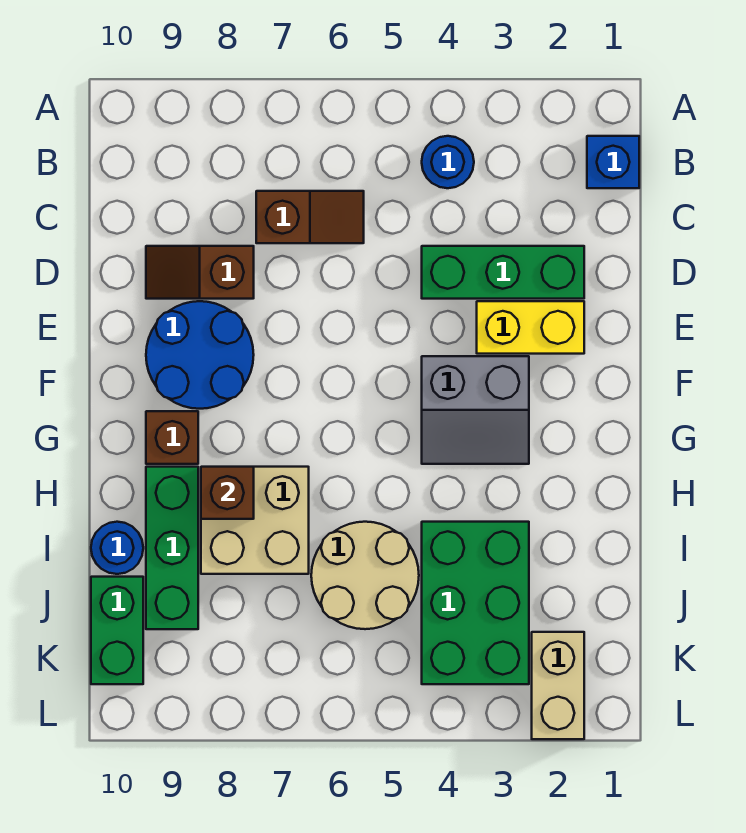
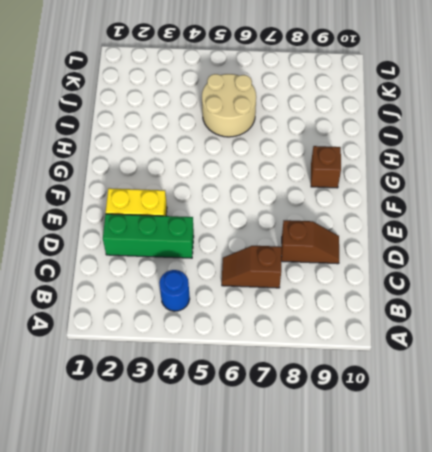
none -> blue brick B1 level 1
none -> blue round brick E8:F9 level 1
none -> grey slope F3:G4 level 1 top F

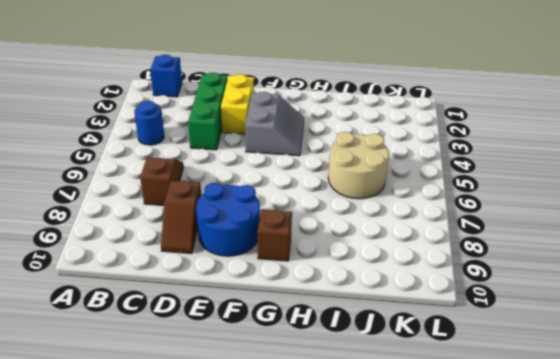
none -> tan brick H7:I8 level 1
none -> green brick H9:J9 level 1
none -> green brick I3:K4 level 1

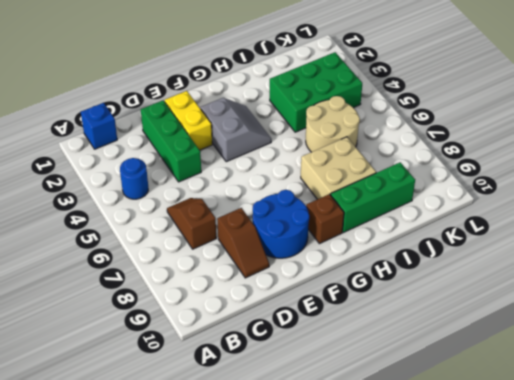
none -> blue round brick I10 level 1
none -> green brick J10:K10 level 1
none -> tan brick K2:L2 level 1

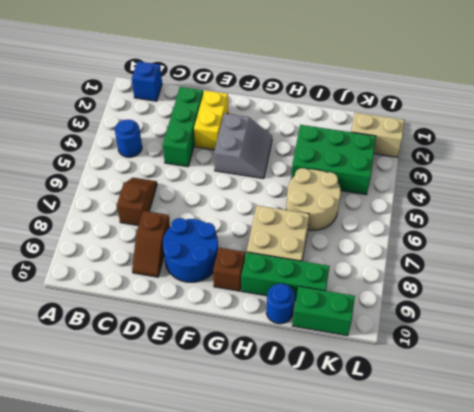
none -> brown brick H8 level 2

